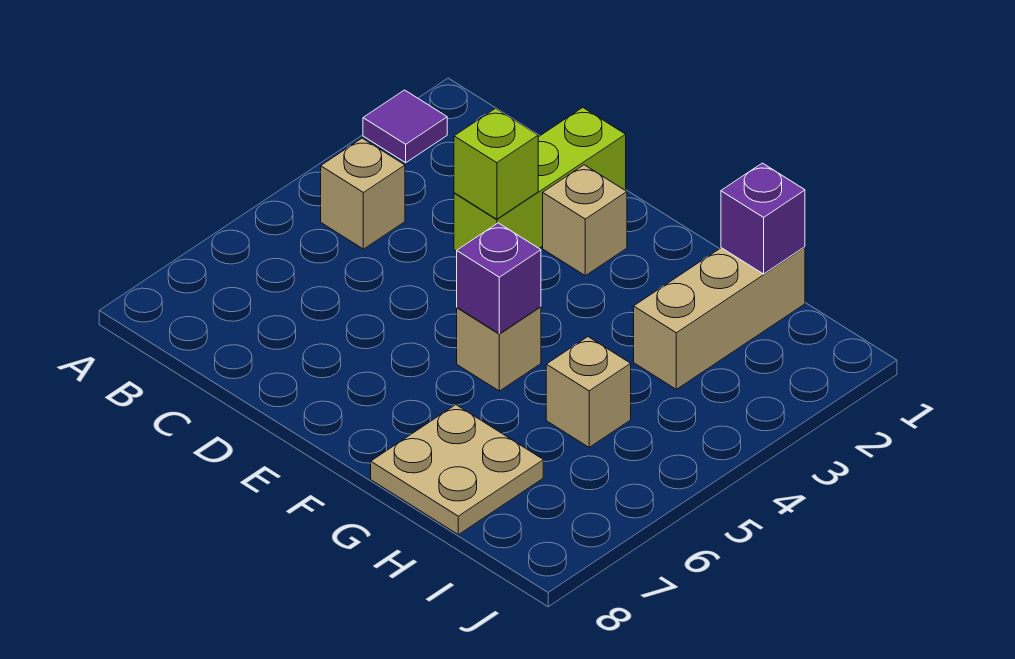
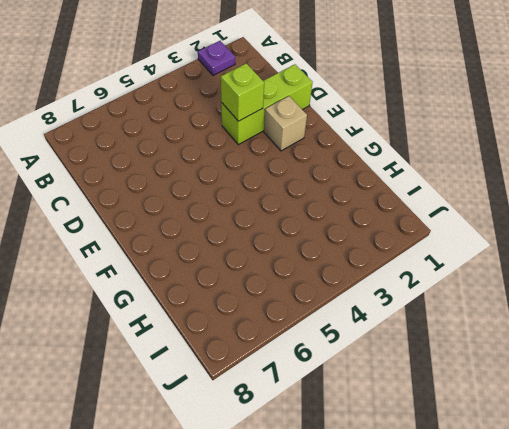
purple plate A2 level 1 -> purple tile A2 level 1
none -> tan brick B4 level 1
none -> tan brick F5 level 1

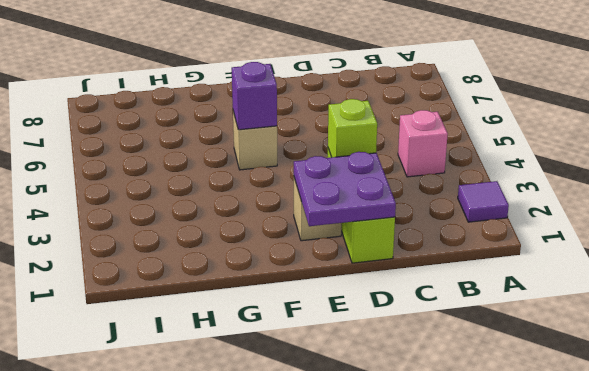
pink brick B4 level 1 -> tan brick B4 level 1
purple plate D1:E2 level 2 -> none
none -> tan plate G7:H8 level 1
none -> tan brick H1:H3 level 1

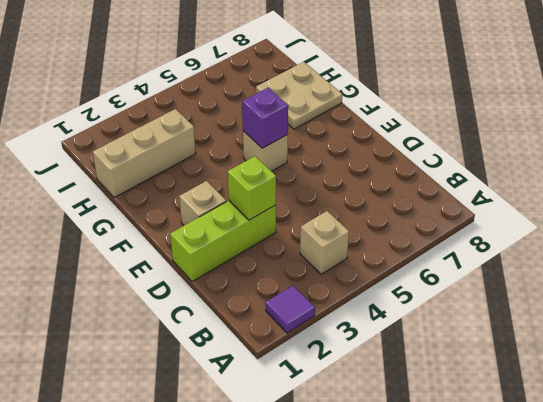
none -> tan brick H5 level 1
none -> purple brick H1 level 2

